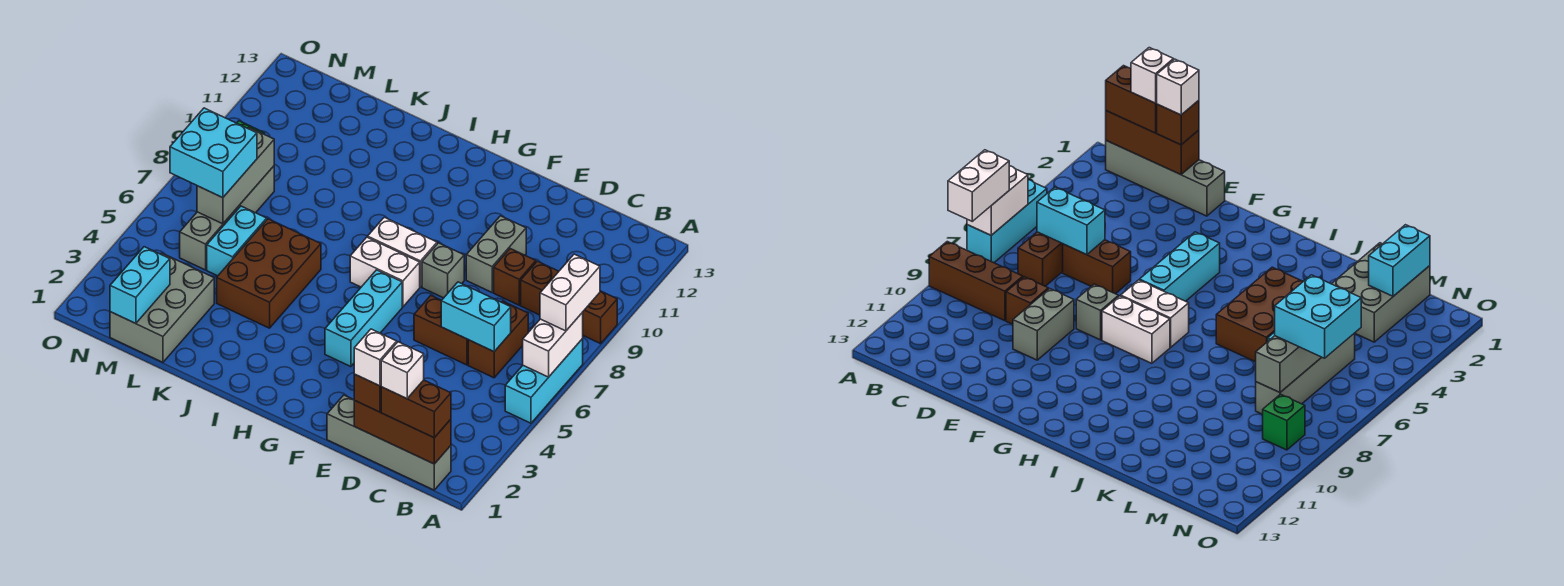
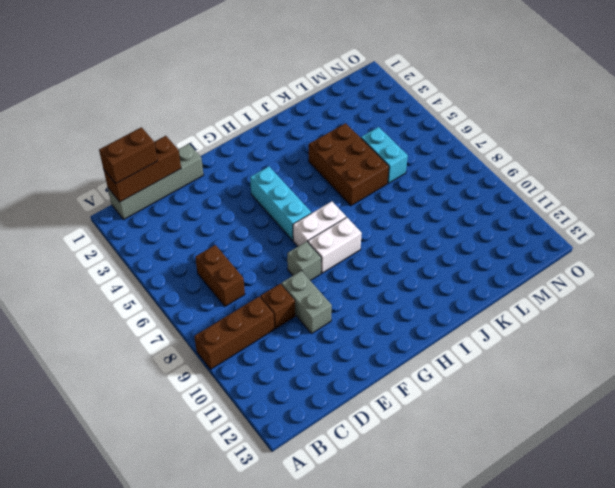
none -> cyan brick A5:A7 level 1
none -> brown brick D6:E6 level 1
none -> grey brick L1:M3 level 1

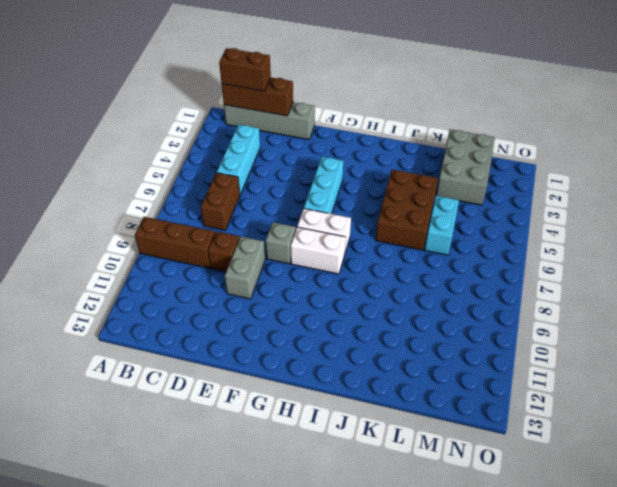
cyan brick C3:C5 level 1 -> cyan brick A5:A7 level 1
none -> brown brick D6:E6 level 1
none -> grey brick M5:M8 level 1
none -> green brick N9 level 1

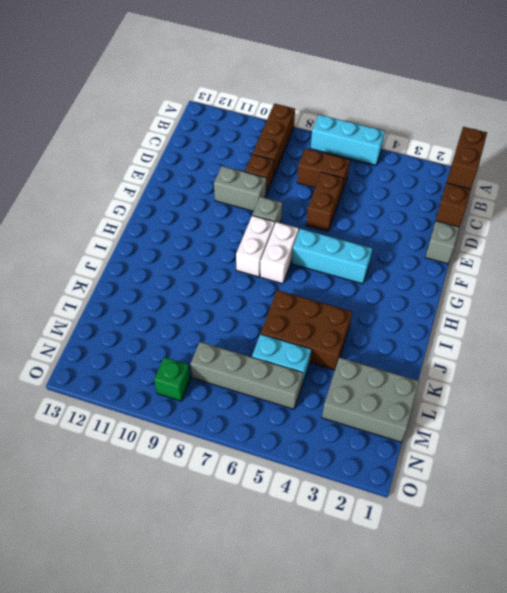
none -> white brick A6:A7 level 2
none -> cyan brick C6:D6 level 2
none -> cyan brick M1:M2 level 2

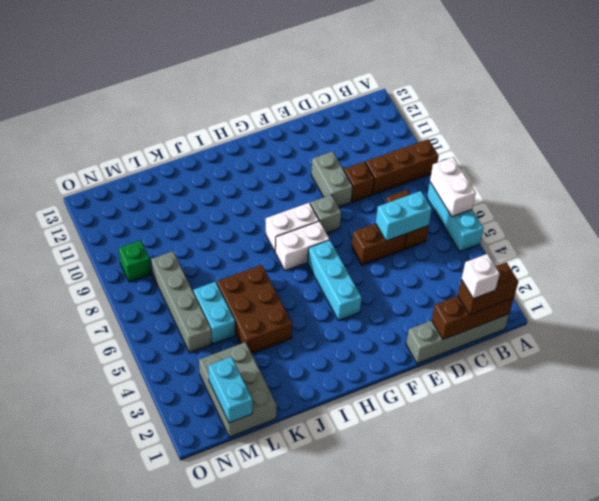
none -> grey brick M6:M8 level 2
none -> white brick A7:A8 level 3
none -> brown brick D1 level 3

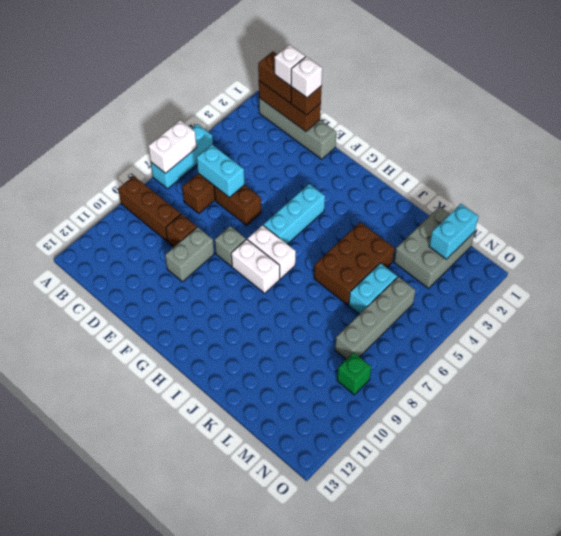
none -> grey brick M6:M8 level 2
none -> white brick A7:A8 level 3
none -> cyan brick M6:N7 level 3

